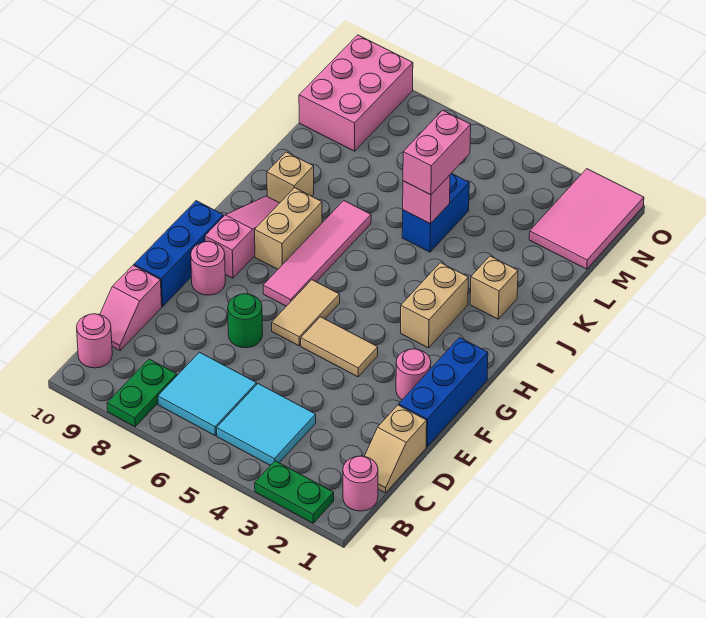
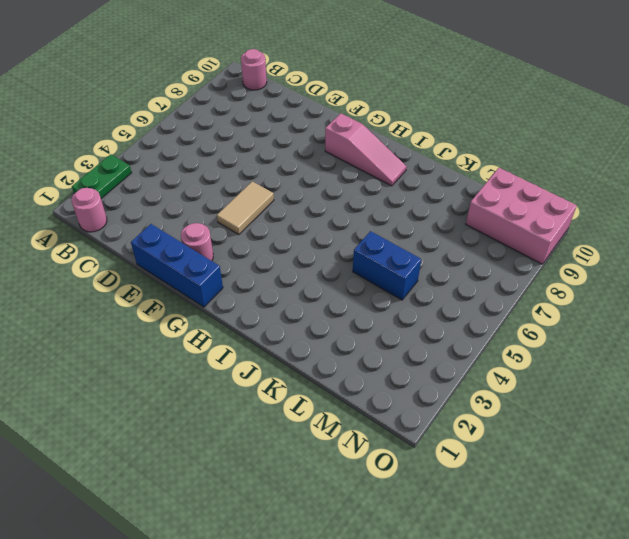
none -> green plate A8:B8 level 1
none -> cyan tile B4:C5 level 1
none -> cyan tile B6:C7 level 1

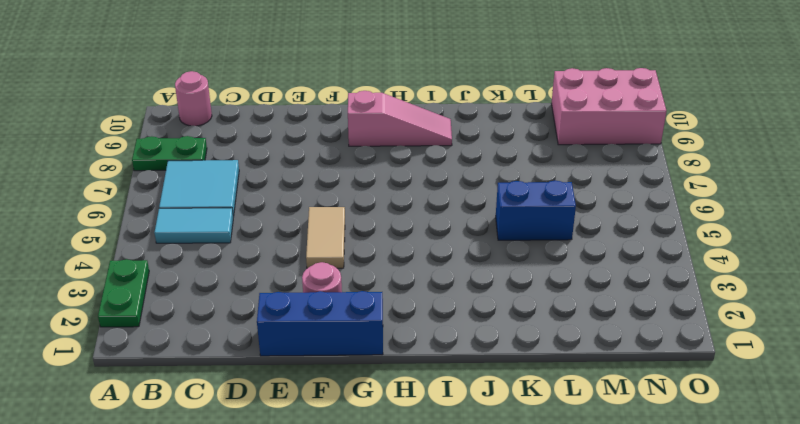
cyan tile B5:C5 level 1 -> cyan tile B4:C5 level 1
none -> pink round brick B1 level 1
none -> tan slope C1:D1 level 1 top D
none -> pink slope C10:D10 level 1 top D

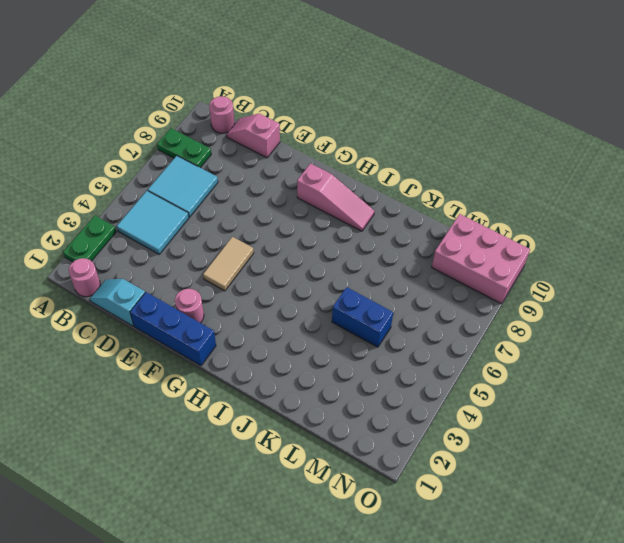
cyan slope C1:D1 level 1 top D -> tan slope C1:D1 level 1 top D
none -> green round brick E7 level 1
none -> blue brick E10:G10 level 1
none -> tan tile F6:G6 level 1

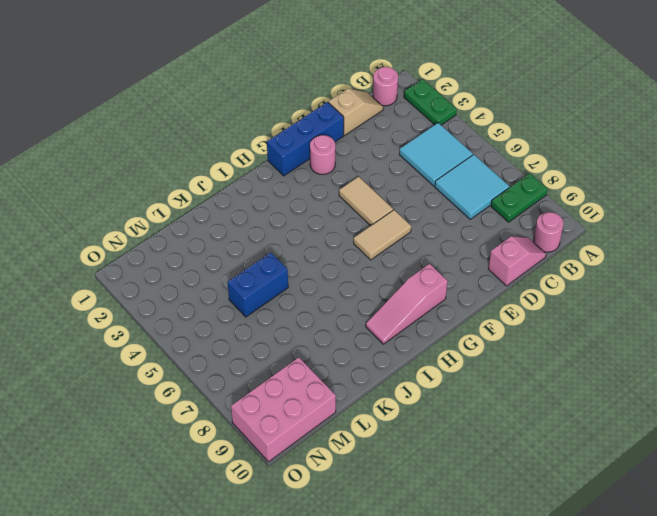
none -> green round brick E7 level 1
none -> blue brick E10:G10 level 1
none -> pink round brick F9 level 1

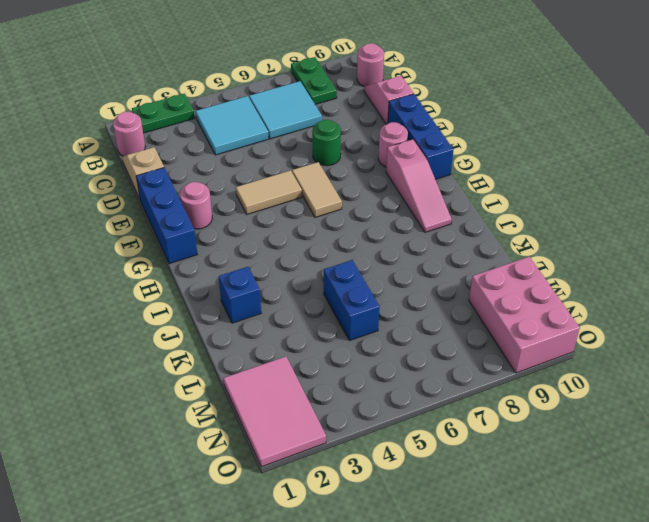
blue brick J2 level 1 -> tan brick J2 level 1
none -> pink tile G7:J7 level 1
none -> tan brick H3:I3 level 1
none -> tan brick H8:I8 level 1

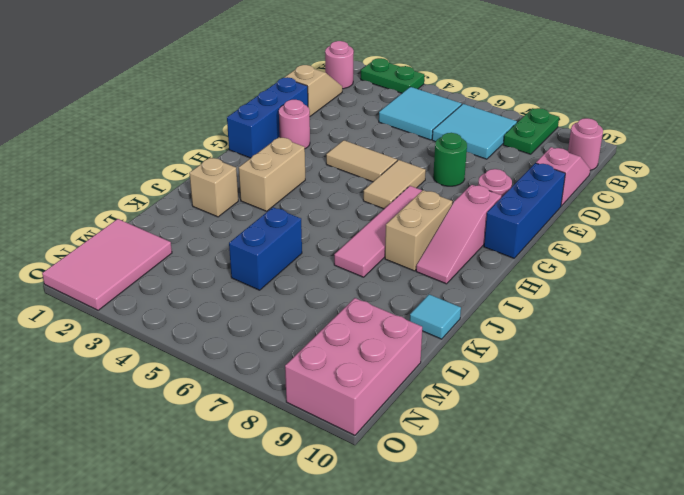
cyan tile K10 level 1 -> none
none -> tan brick J9 level 1
none -> pink brick K5 level 2
none -> pink brick K5:L5 level 3

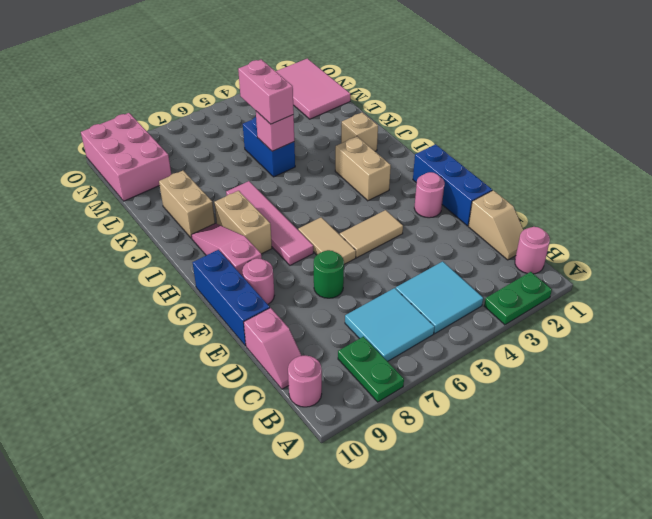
tan brick J9:K9 level 1 -> tan brick J9 level 1

